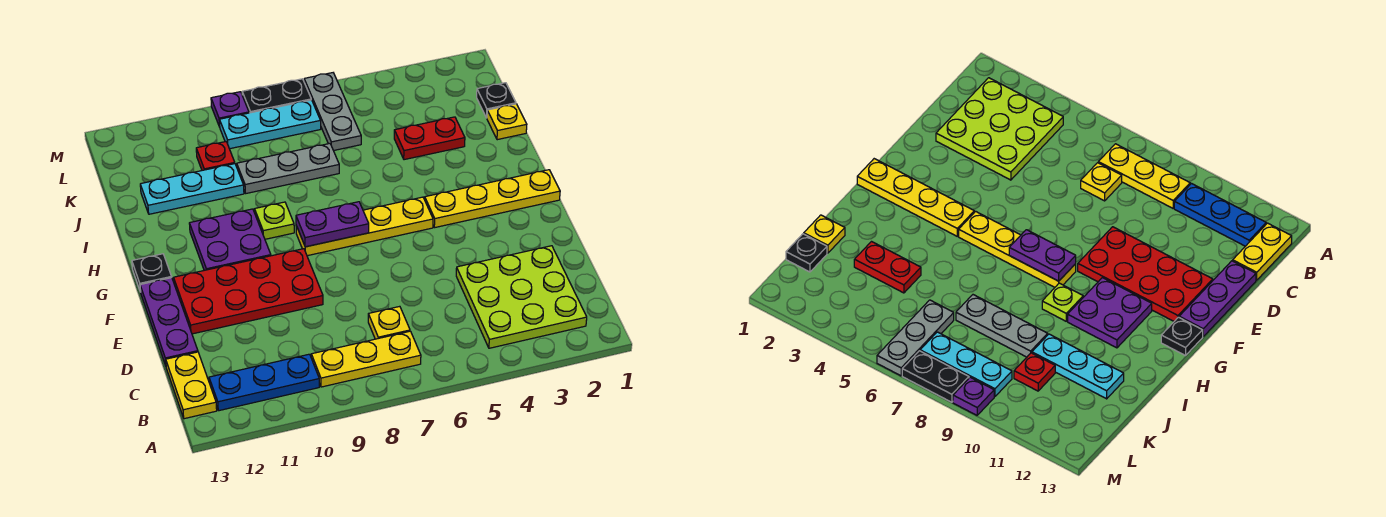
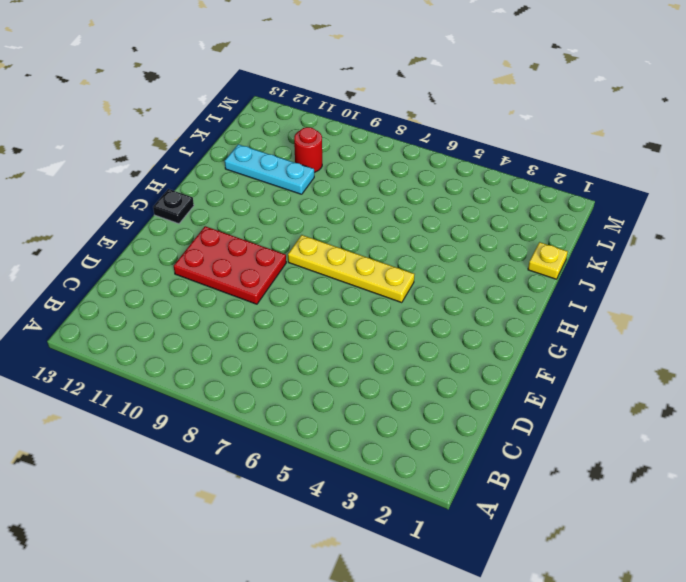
red plate E9:F11 level 1 -> red plate E9:F12 level 1
red round brick K10 level 1 -> red plate K10 level 1
none -> lime plate B2:D4 level 1
none -> yellow plate B7:B9 level 1
none -> blue plate B10:B12 level 1

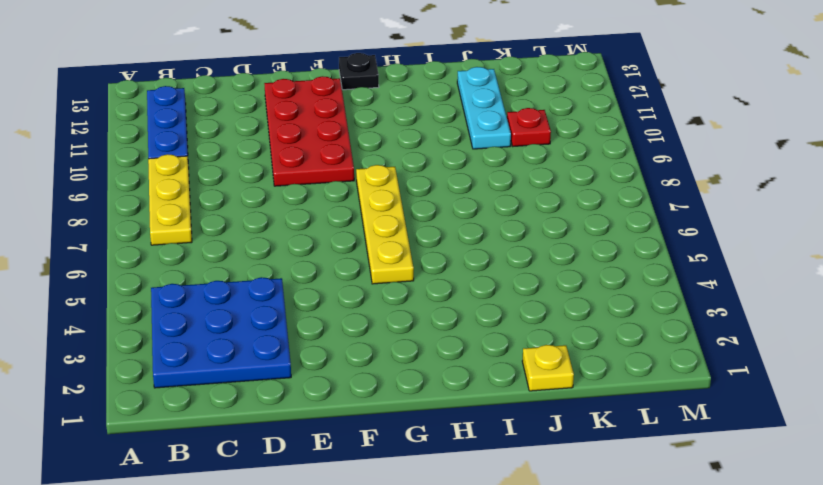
blue plate B2:D4 level 1 -> lime plate B2:D4 level 1
none -> yellow plate B13:C13 level 1
none -> yellow plate C7 level 1
none -> purple plate D13:F13 level 1

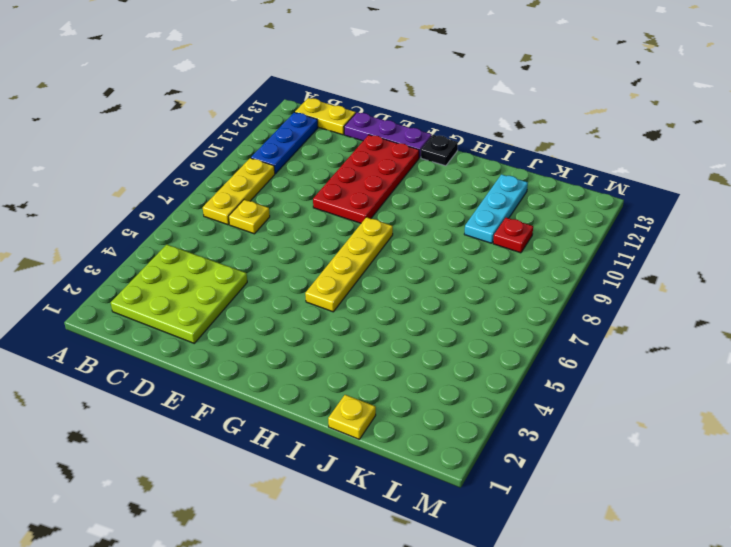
none -> yellow plate G1:G4 level 1
none -> purple plate G10:H11 level 1
none -> lime plate H9 level 1

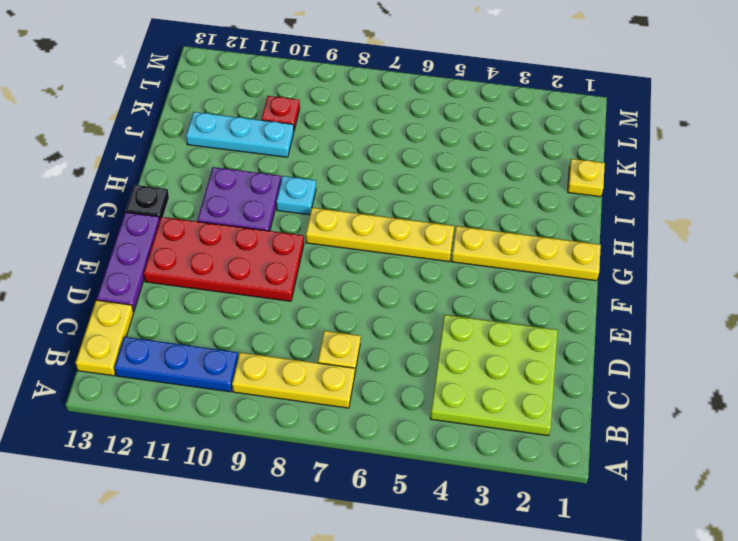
cyan plate H9 level 1 -> lime plate H9 level 1
none -> red plate J3:J4 level 1
none -> grey plate J7:J9 level 1
none -> black plate K1 level 1

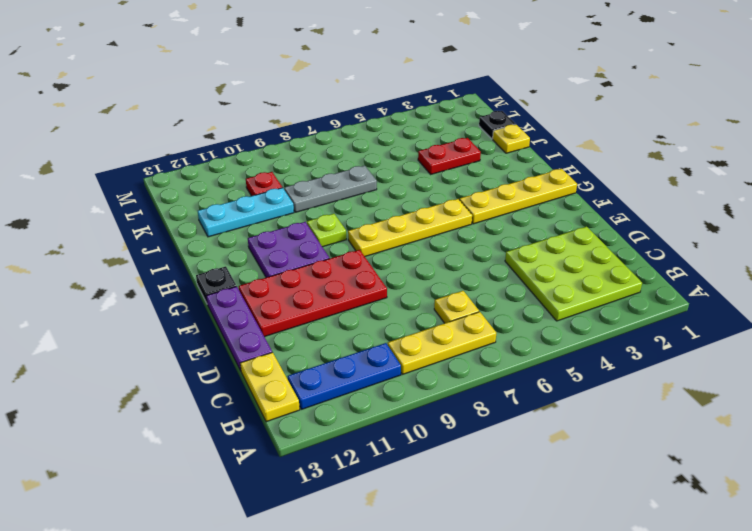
none -> grey plate K6:M6 level 1
none -> cyan plate L7:L9 level 1
none -> black plate M7:M8 level 1

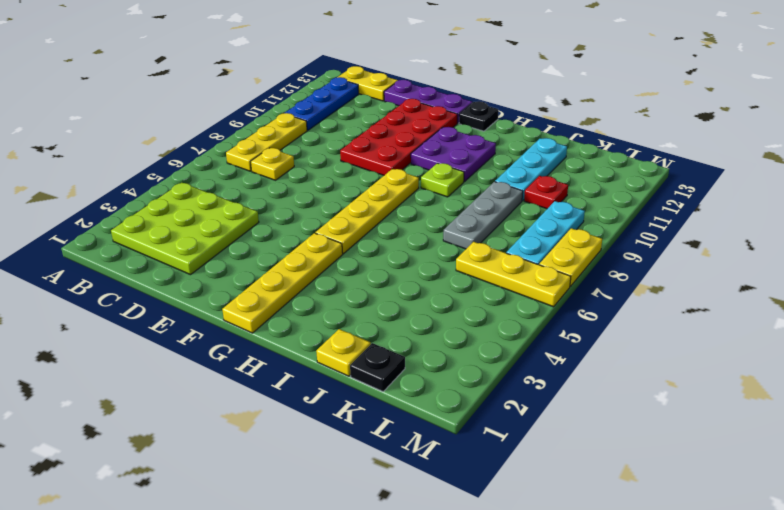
yellow plate K6:M6 level 1 -> grey plate K6:M6 level 1
yellow plate M7:M8 level 1 -> black plate M7:M8 level 1
none -> red plate J3:J4 level 1
none -> purple plate M9 level 1
none -> purple plate G7:G8 level 2

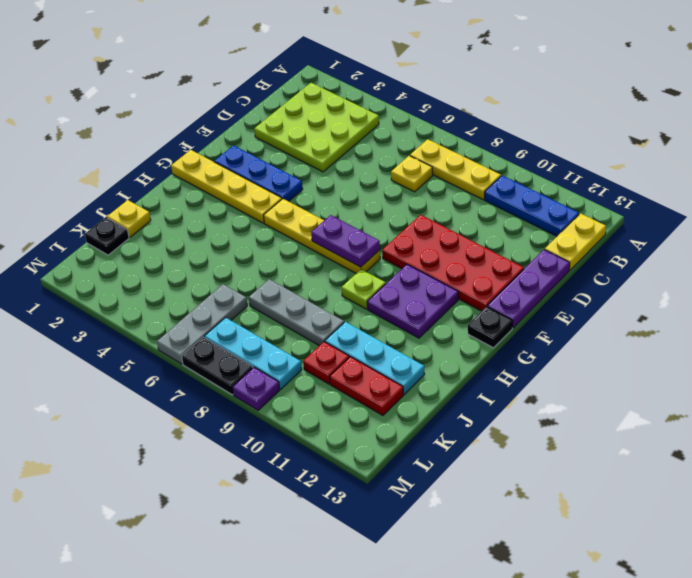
blue plate F2:F4 level 1 -> none
red plate K11:K12 level 1 -> red plate J3:J4 level 1

